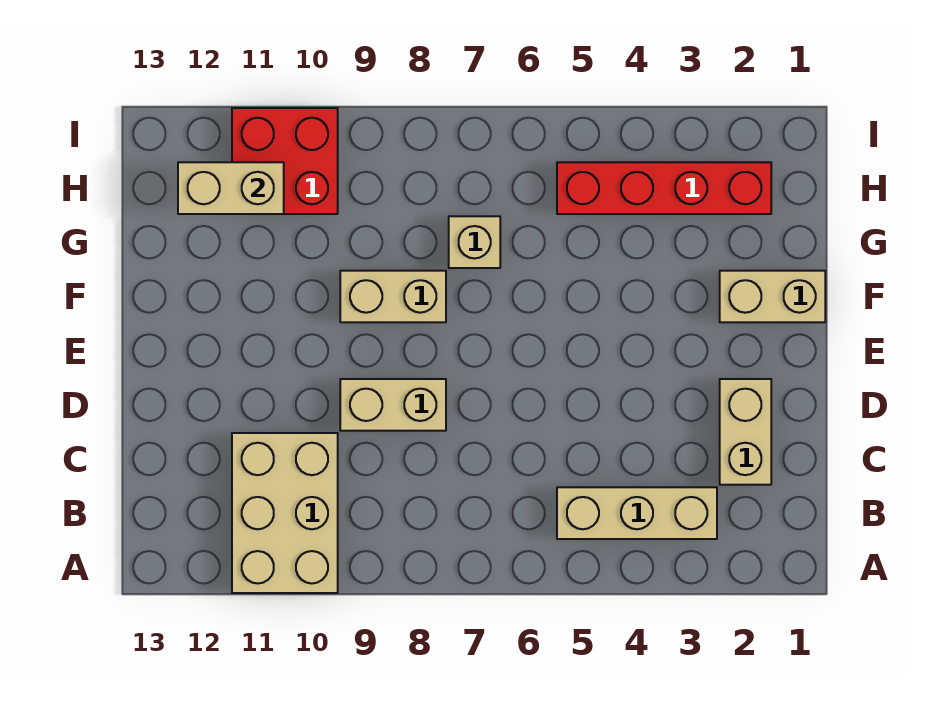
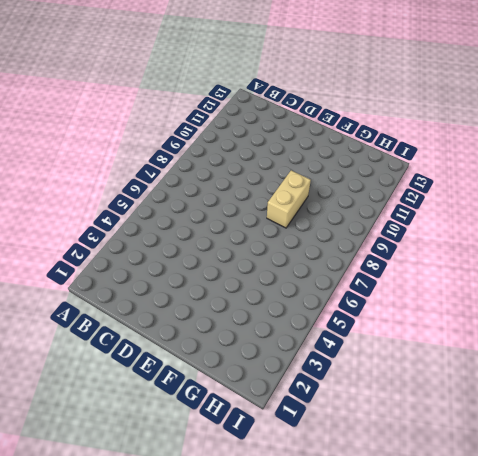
none -> tan brick A10:C11 level 1
none -> tan brick B3:B5 level 1

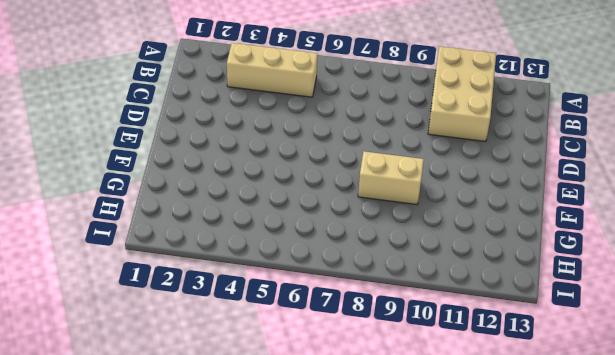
none -> tan brick C2:D2 level 1
none -> tan brick D8:D9 level 1

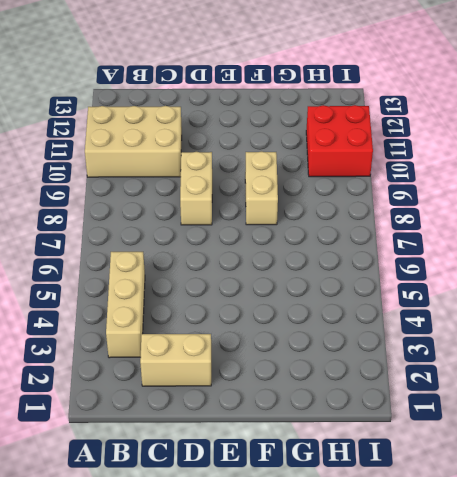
none -> tan brick F1:F2 level 1
none -> tan brick G7 level 1

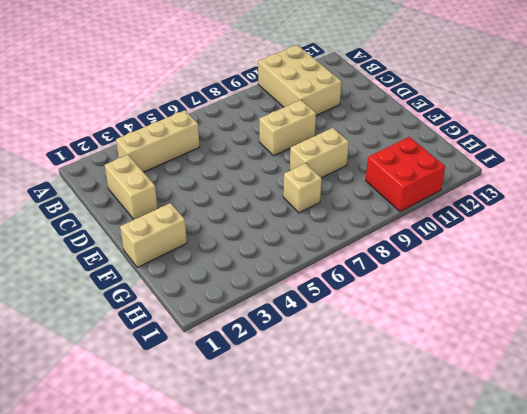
none -> red brick H2:H5 level 1
none -> tan brick H11:H12 level 2

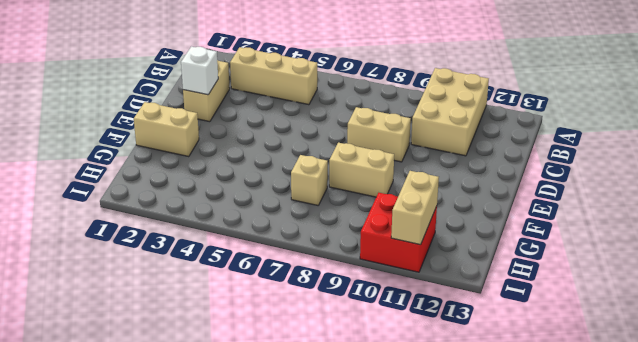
white brick D2 level 2 -> none
tan brick H11:I11 level 2 -> tan brick H11:H12 level 2
none -> red brick H2:H5 level 1

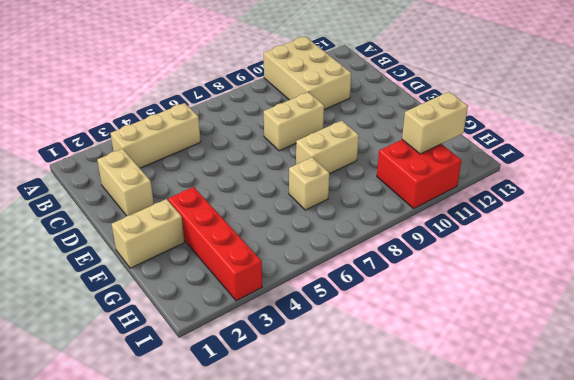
red brick F3:I3 level 1 -> red brick H2:H5 level 1

